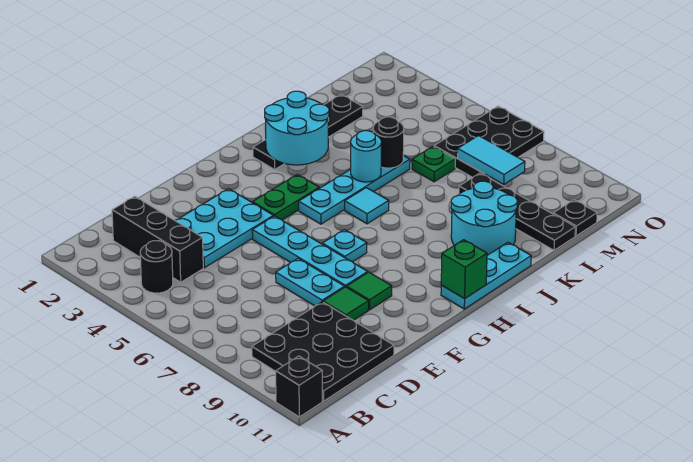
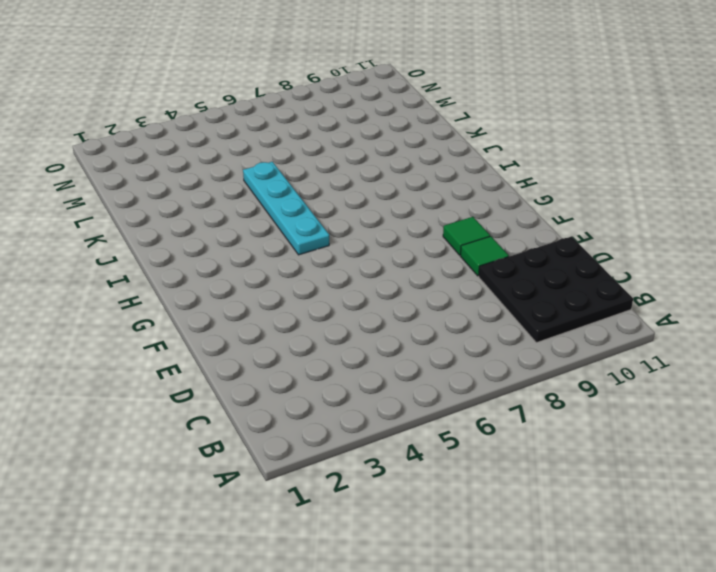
none -> black brick A11 level 1
none -> black round brick B4 level 1
none -> black brick C2:C4 level 1

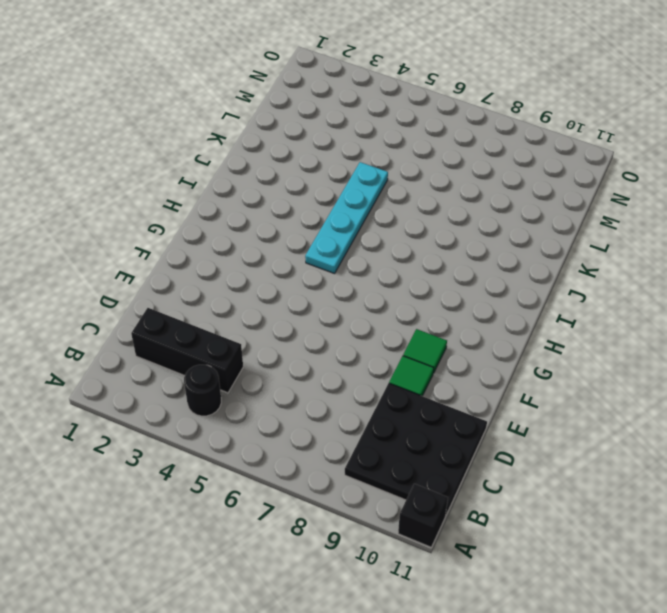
none -> cyan plate D3:F4 level 1
none -> cyan plate E7:E8 level 1
none -> cyan plate F5:F8 level 1

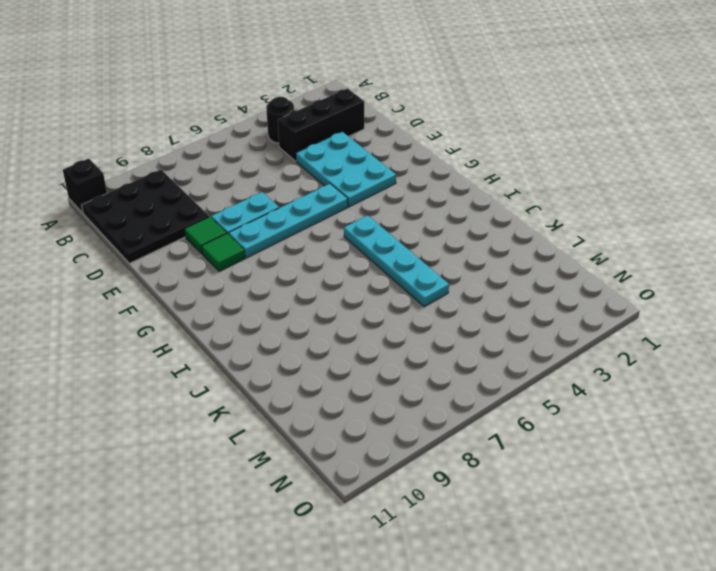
none -> green plate G4:H4 level 1
none -> cyan plate G7 level 1
none -> cyan plate H11:J11 level 1

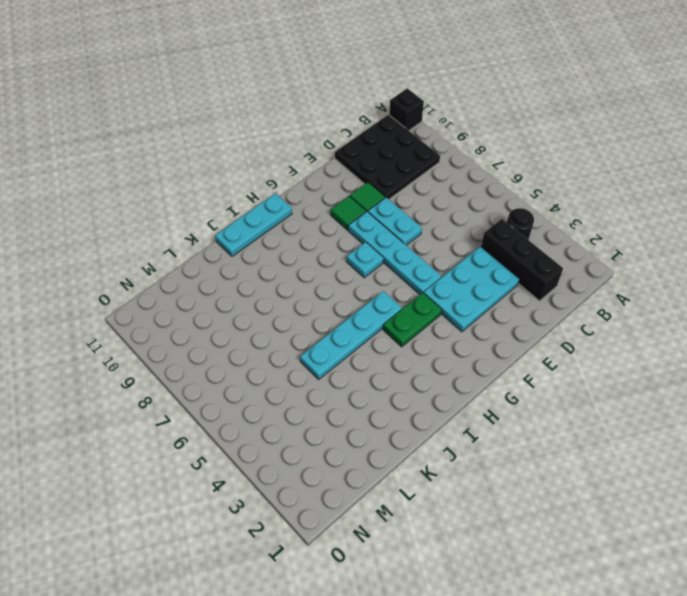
none -> black plate I2:L2 level 1
none -> cyan tile I6 level 1
none -> cyan round brick J9:K10 level 1

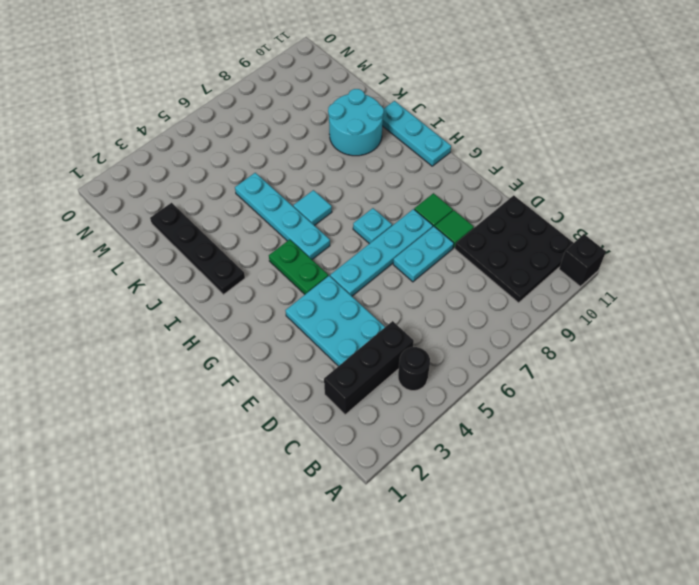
none -> green plate L6 level 1
none -> black plate L8:L11 level 1
none -> black plate M6:O7 level 1

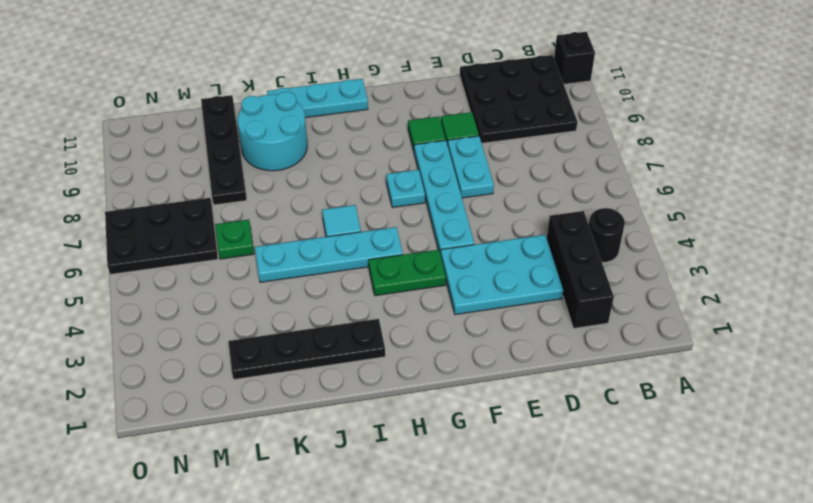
none -> black plate M11 level 1
none -> green brick H11 level 2
none -> cyan round brick I2:J3 level 2

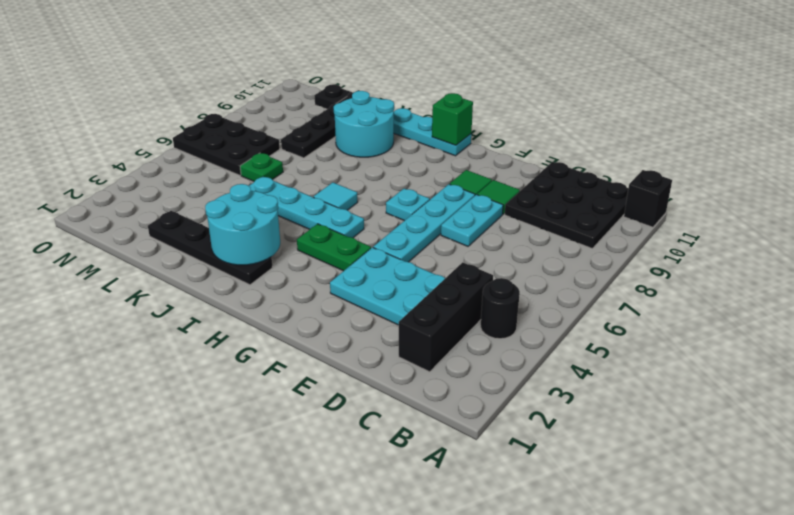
none -> cyan round brick J5 level 2
none -> black round brick K5 level 2
none -> cyan tile M7:M8 level 2

